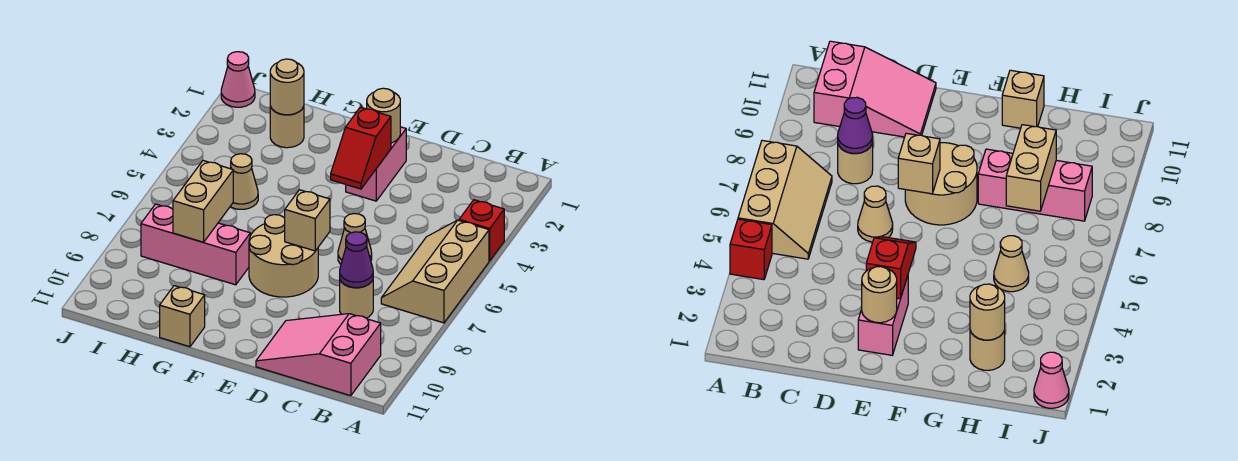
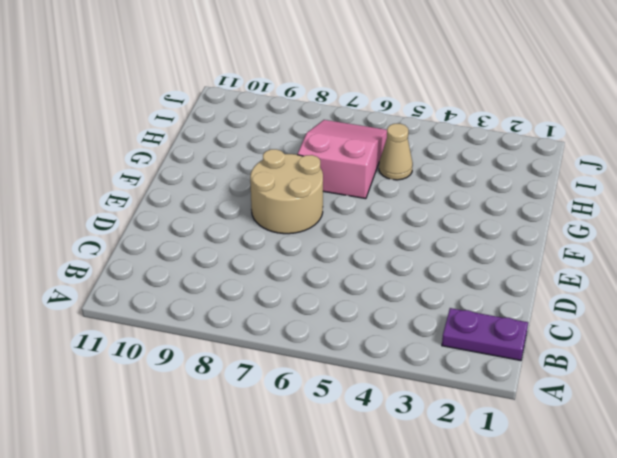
purple plate B1:B2 level 1 -> none
pink slope G6:I7 level 1 top G -> pink slope B10:D11 level 1 top B
none -> red brick A4 level 1
none -> tan slope A5:B7 level 1 top A
none -> tan round brick C8 level 1

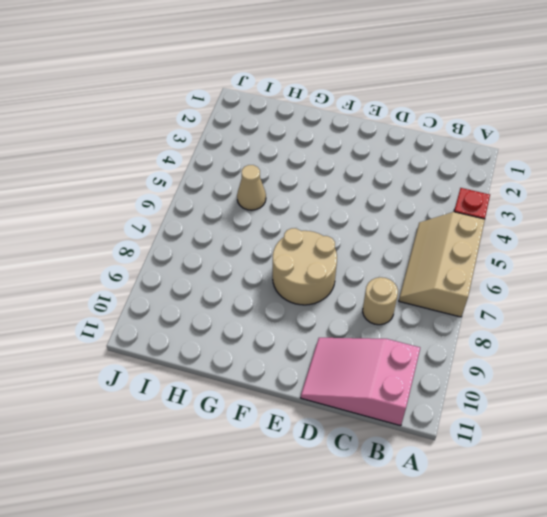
none -> tan cone D6 level 1
none -> pink brick E2:E3 level 1
none -> pink brick G8:I8 level 1

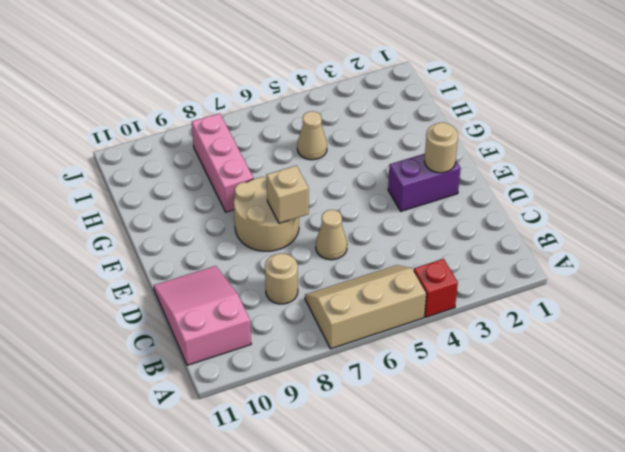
purple brick E2:E3 level 1 -> pink brick E2:E3 level 1
none -> tan brick G11 level 1
none -> tan round brick H2 level 1
none -> pink cone J1 level 1

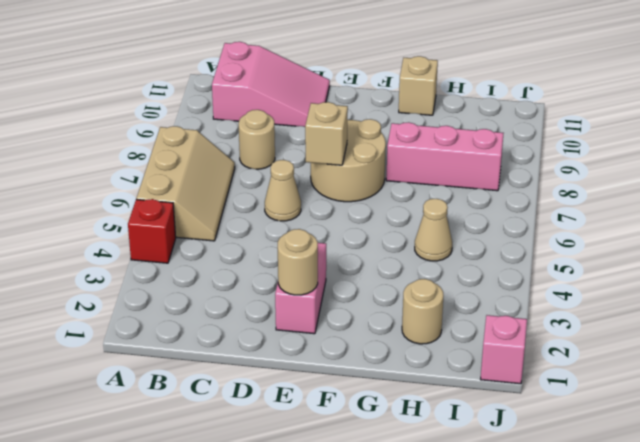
pink brick J1 level 1 -> pink cone J1 level 1
none -> purple cone C8 level 2
none -> red slope E3:E4 level 2 top 3
none -> tan round brick H2 level 2

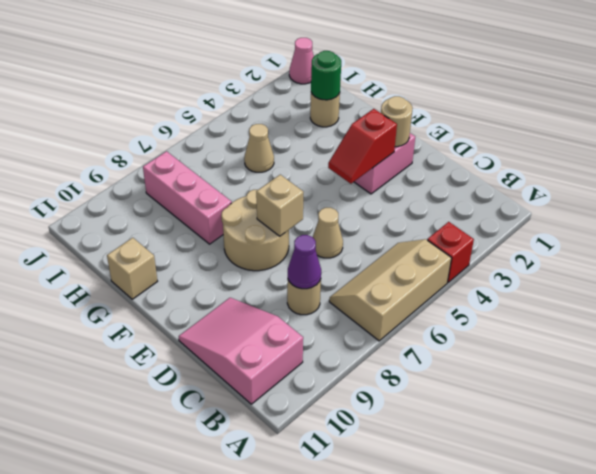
green round brick H2 level 2 -> tan round brick H2 level 2
none -> tan brick H7:H8 level 2

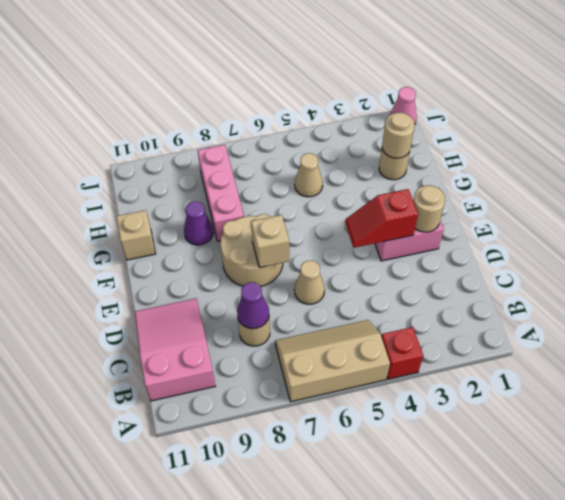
purple cone G9 level 1 -> none
none -> tan brick H7:H8 level 2

